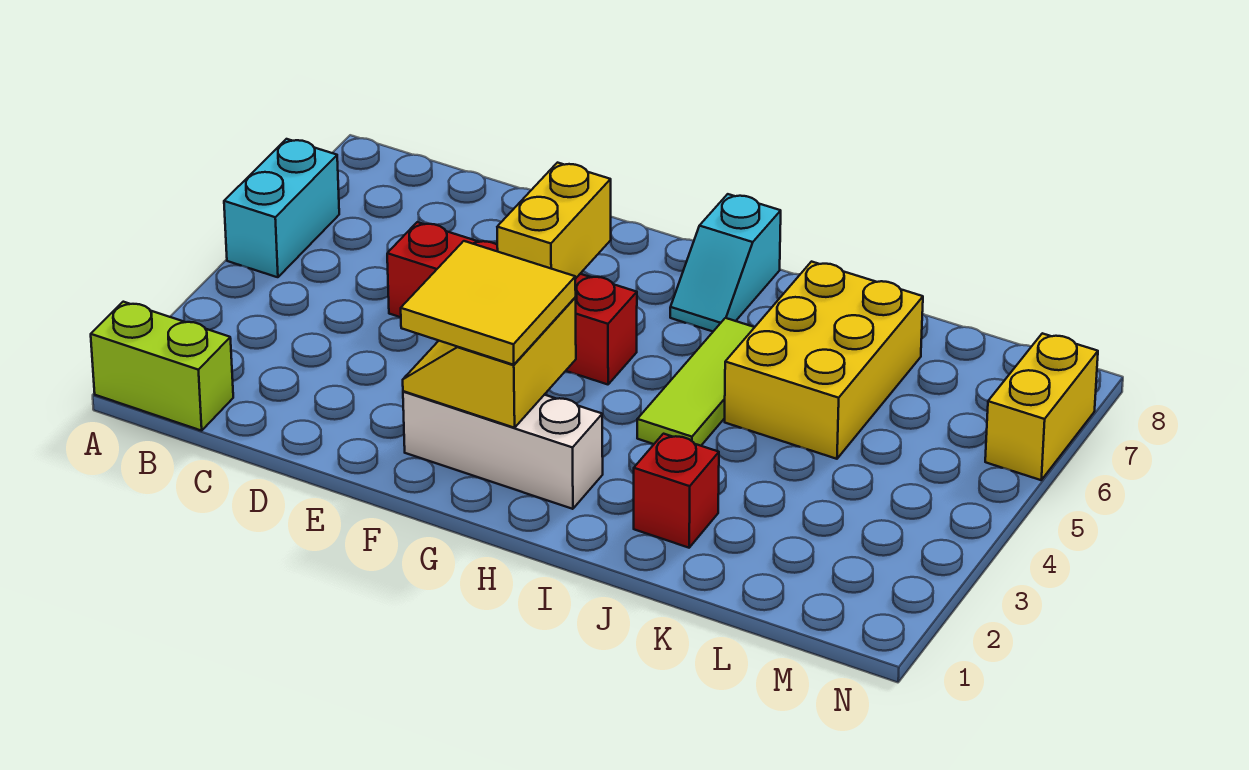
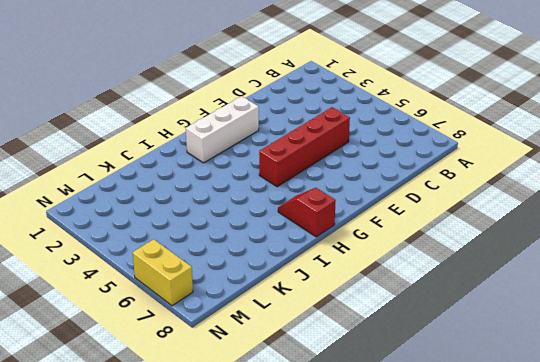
red slope H7:H8 level 1 top 8 -> cyan slope H7:H8 level 1 top 8
none -> lime brick A1:B1 level 1
none -> cyan brick A5:A6 level 1
none -> lime tile I4:I6 level 1

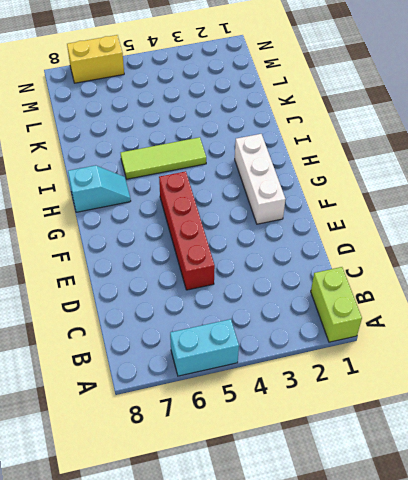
none -> red brick J2 level 1
none -> yellow brick J5:K7 level 1
none -> yellow slope F2:G3 level 2 top G

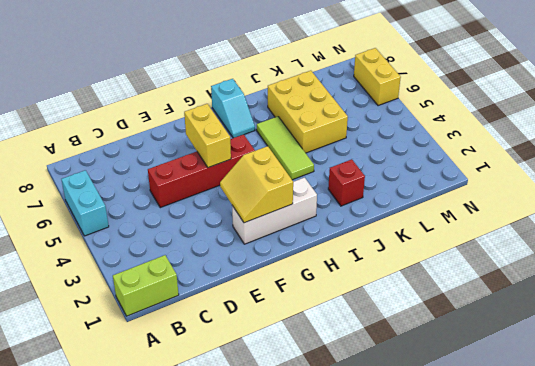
none -> yellow tile F2:G3 level 3

